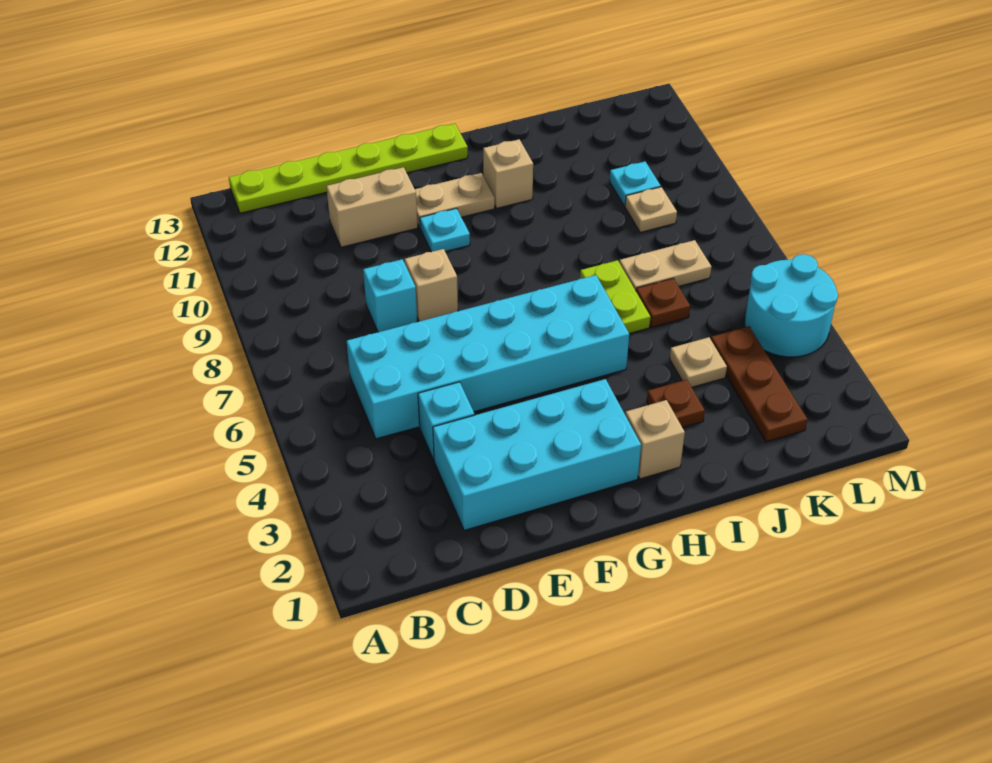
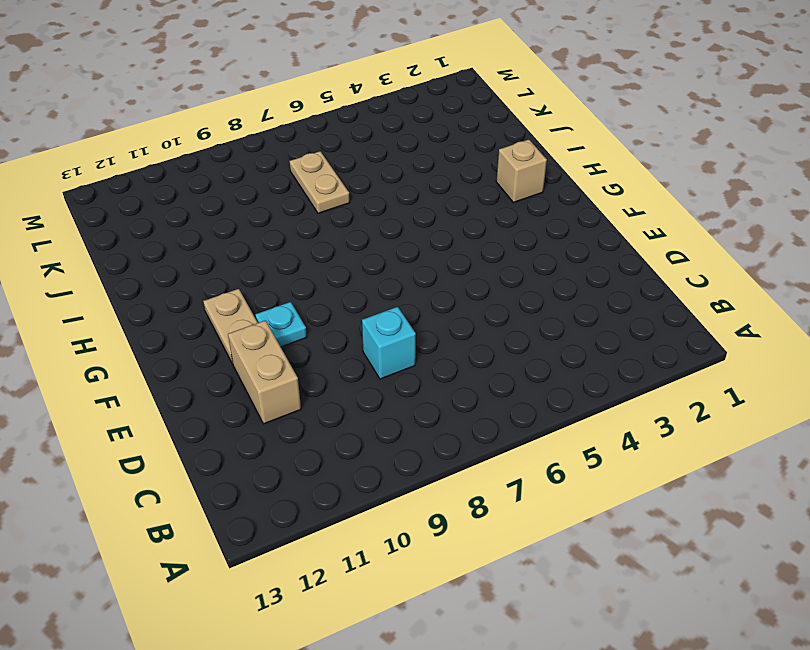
none -> lime plate B13:G13 level 1
none -> cyan brick C5:H6 level 1
none -> cyan brick D2:G3 level 1

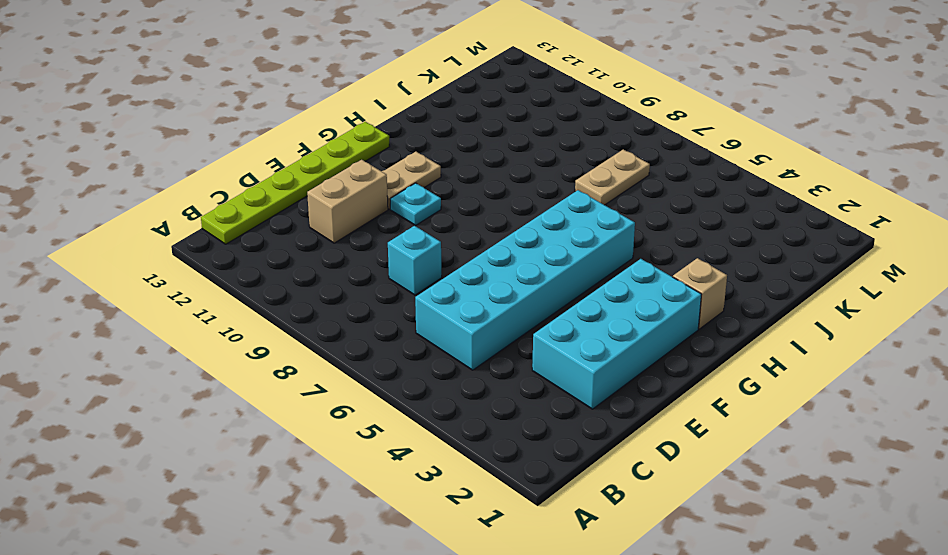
none -> cyan brick D4 level 1
none -> tan brick E8 level 1
none -> tan brick H11 level 1

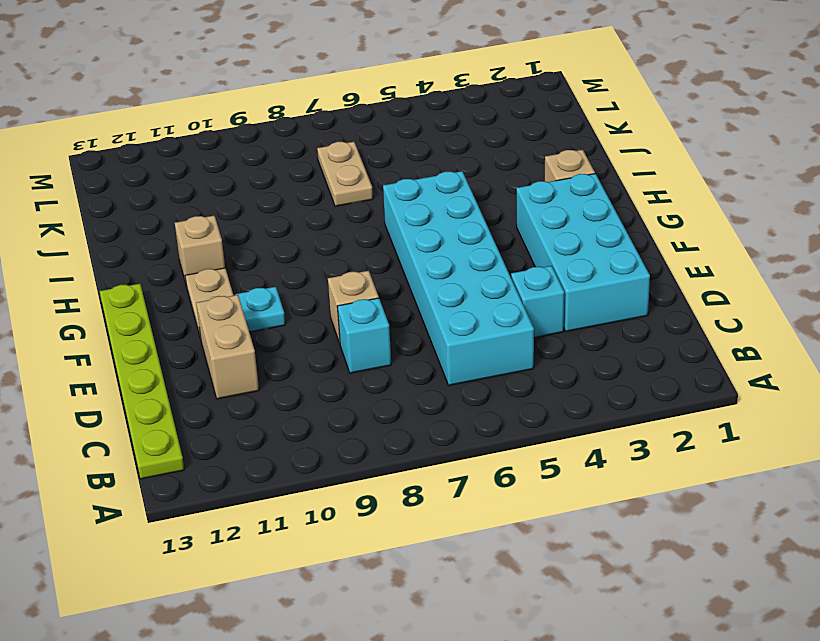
none -> brown plate I3 level 1
none -> lime plate I6:I7 level 1
none -> tan plate J4 level 1

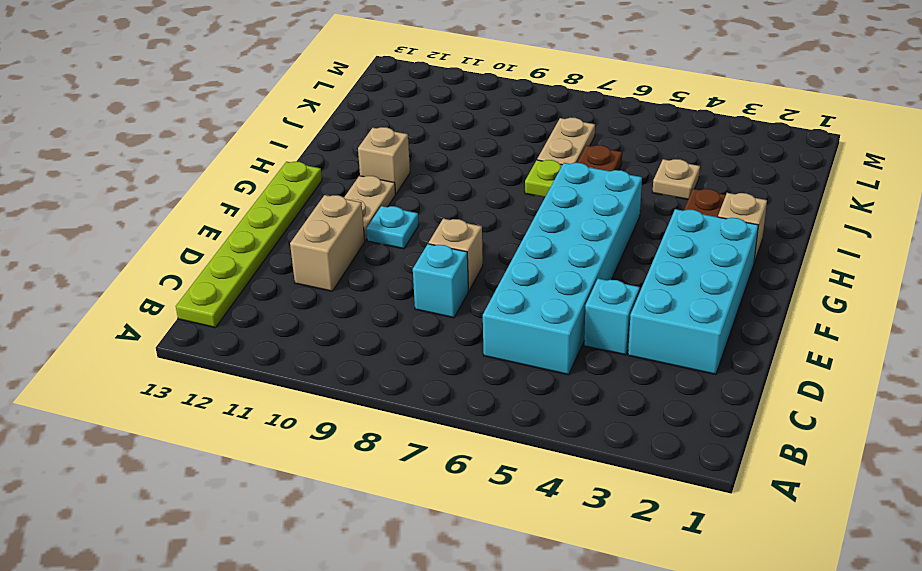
none -> brown plate K2:K4 level 1
none -> tan plate K9 level 1
none -> cyan plate K10 level 1

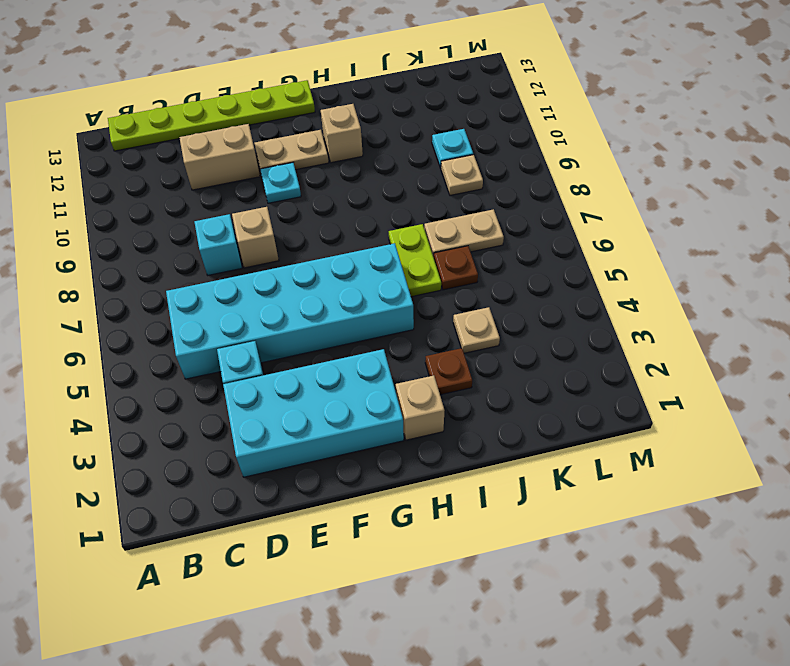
none -> brown plate K2:K4 level 1
none -> cyan round brick L4:M5 level 1

